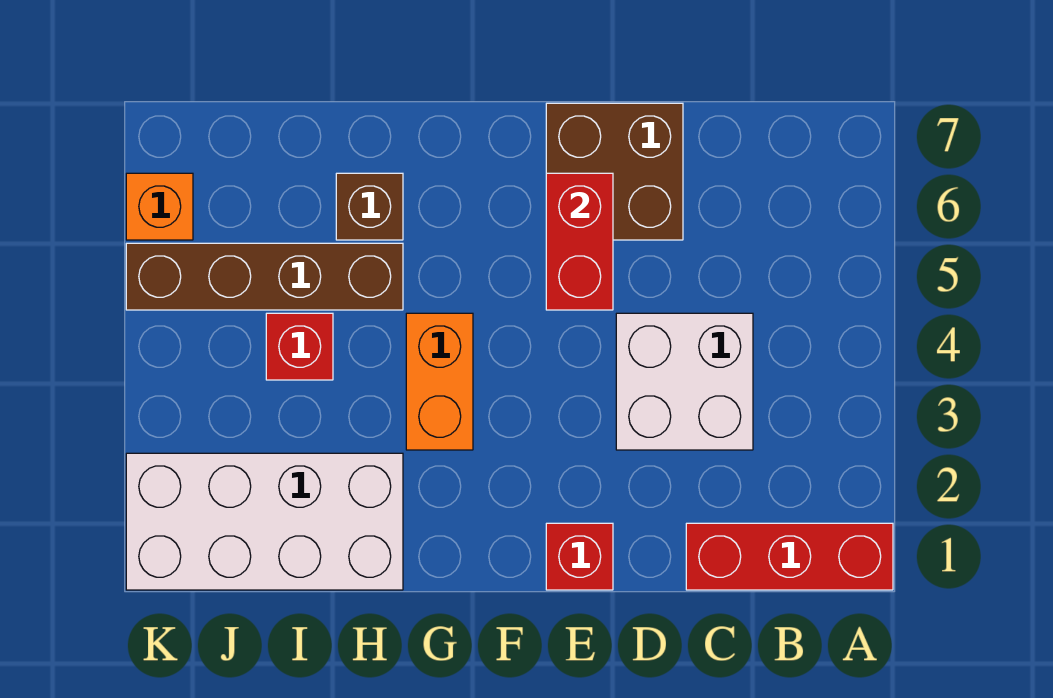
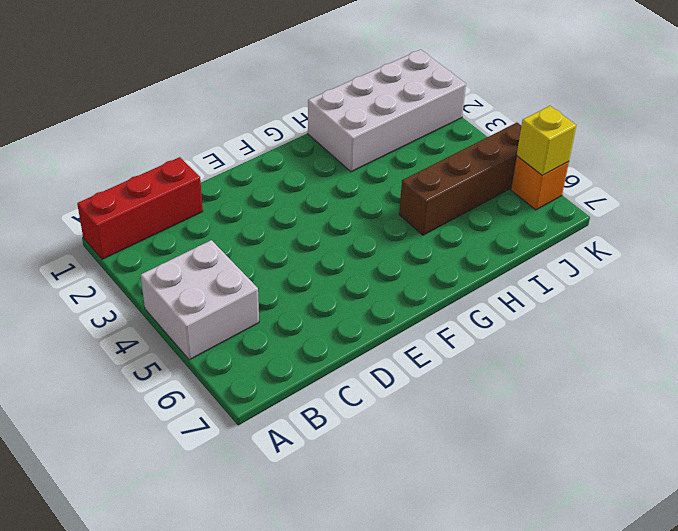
white brick A4:B5 level 1 -> white brick C3:D4 level 1
yellow brick K6 level 2 -> none
none -> brown brick D6:E7 level 1
none -> red brick E1 level 1

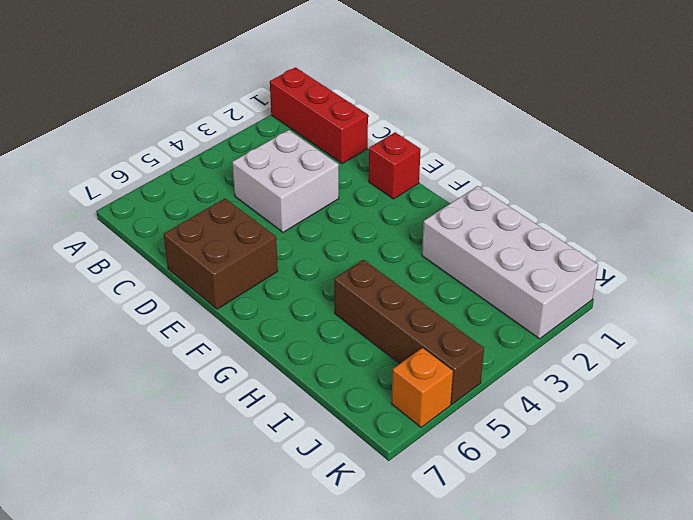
none -> orange brick G3:G4 level 1
none -> brown brick H6 level 1

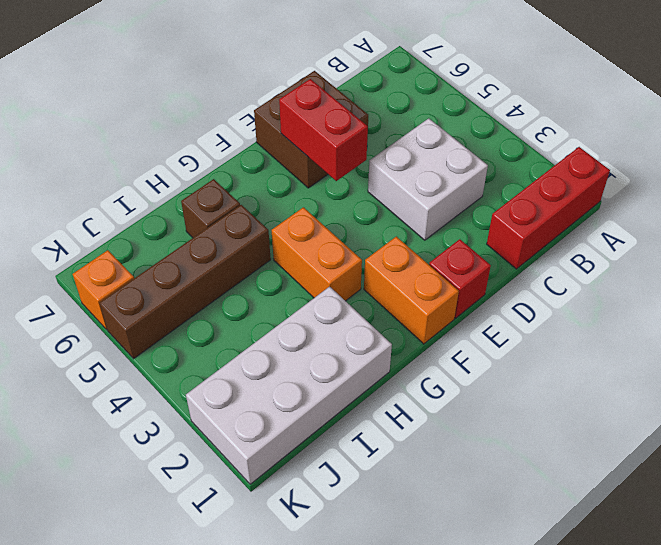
orange brick F1:F2 level 1 -> none
none -> red brick I4 level 1

